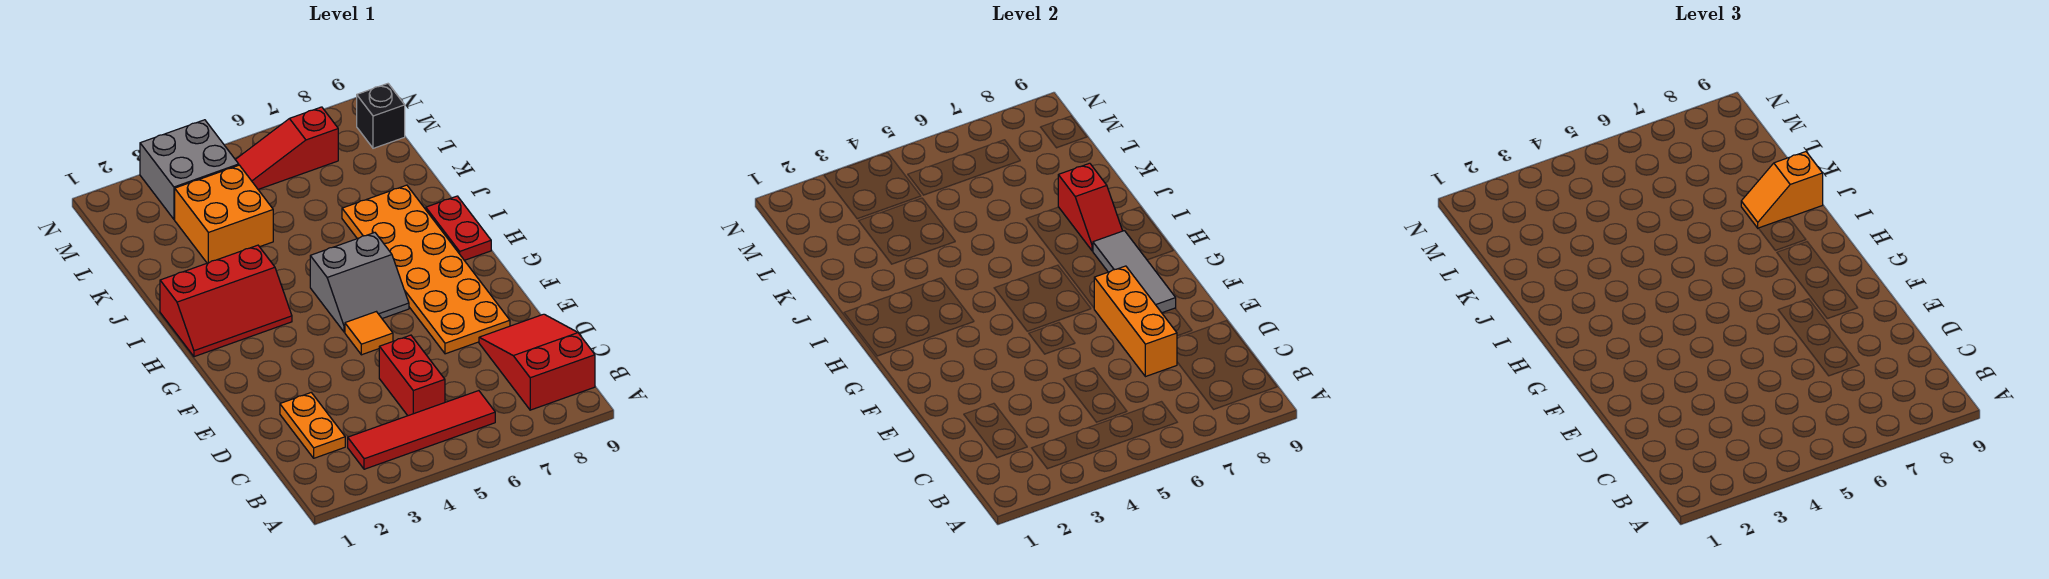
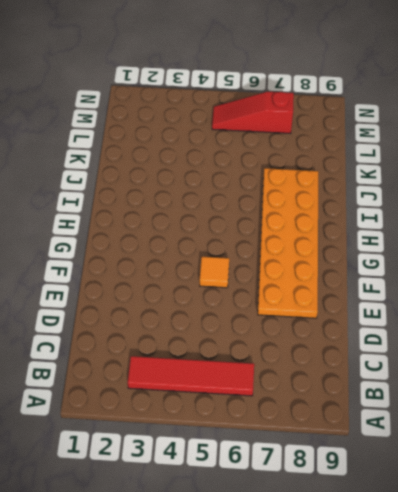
none -> red slope B8:D9 level 1 top B
none -> orange plate C2:D2 level 1
none -> red brick C5:D5 level 1

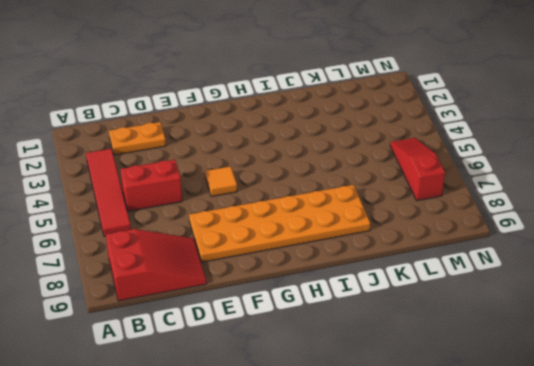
none -> grey slope G5:H6 level 1 top H
none -> red slope H1:I3 level 1 top I
none -> red plate H9:I9 level 1

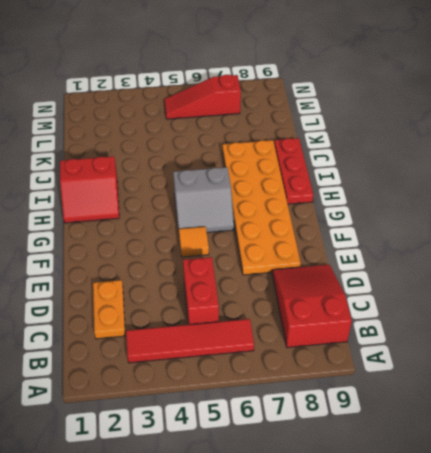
red slope H1:I2 level 1 top I -> red slope H1:I3 level 1 top I
red plate H9:J9 level 1 -> red plate H9:I9 level 1
none -> orange brick K3:L4 level 1
none -> grey brick M3:N4 level 1
none -> black brick M9 level 1

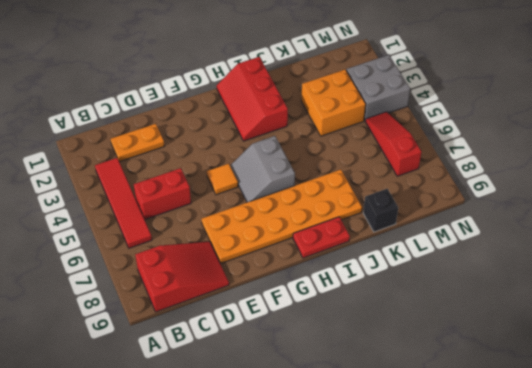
black brick K9 level 1 -> black brick M9 level 1
none -> orange brick D7:F7 level 2
none -> grey tile F8:H8 level 2
none -> red slope I8:J8 level 2 top J

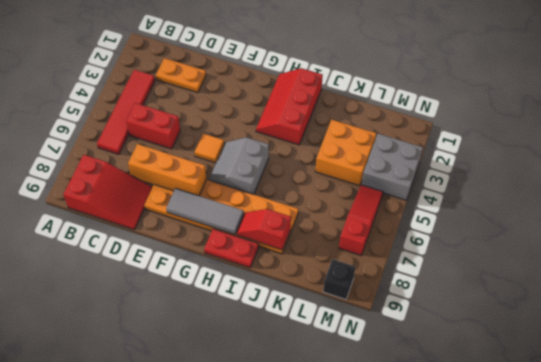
none -> orange slope J8:J9 level 3 top 9

